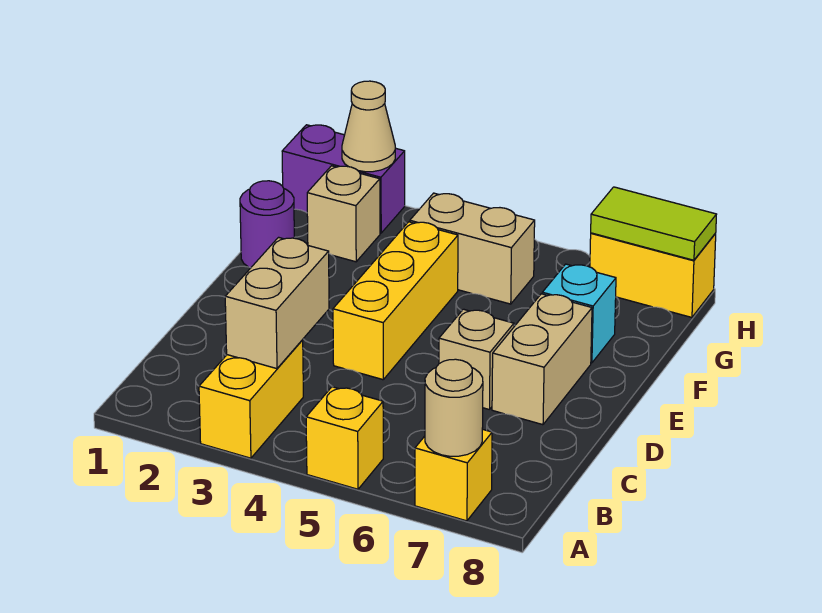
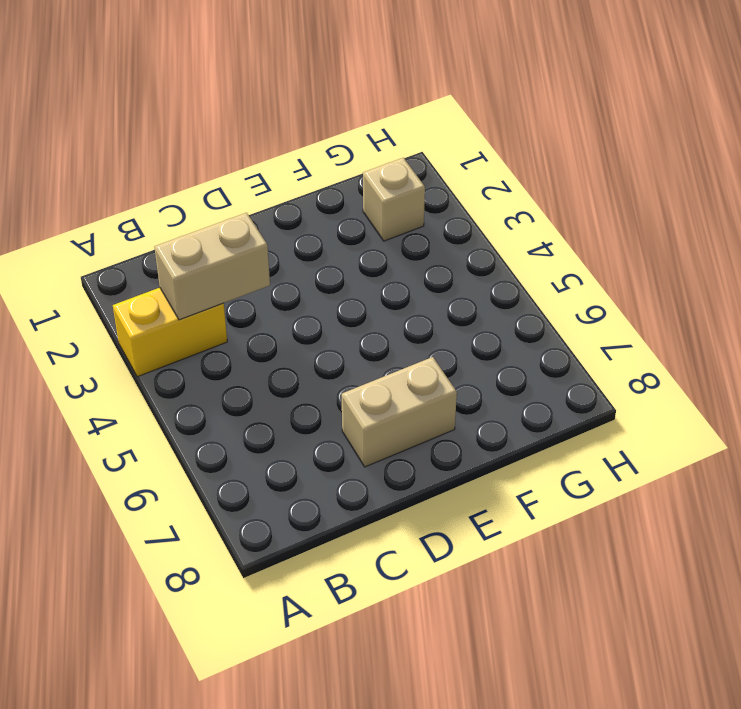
none -> yellow brick A5 level 1
none -> yellow brick A7 level 1
none -> yellow brick D4:F4 level 1

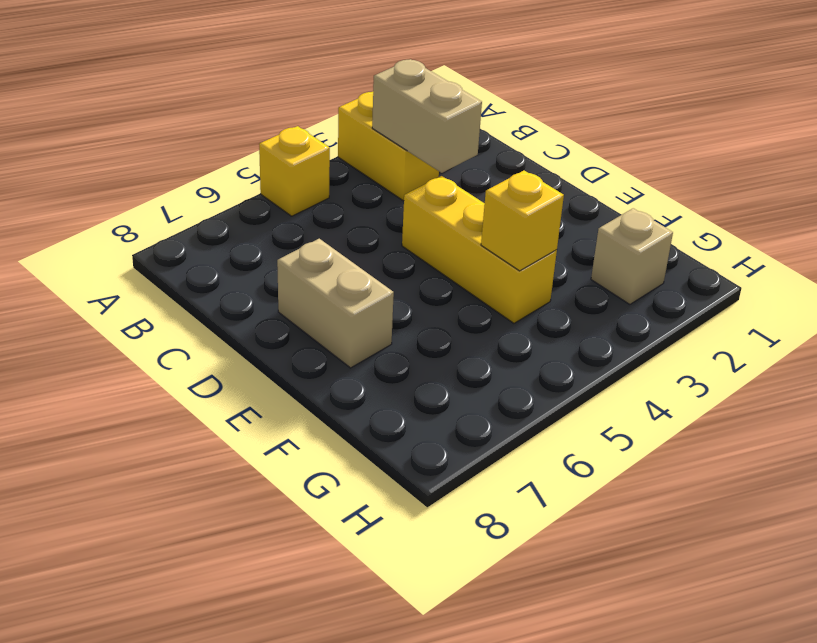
yellow brick F4 level 2 -> yellow brick A7 level 1
none -> tan brick D6 level 1
none -> purple round brick F1 level 1
none -> cyan brick F7 level 1

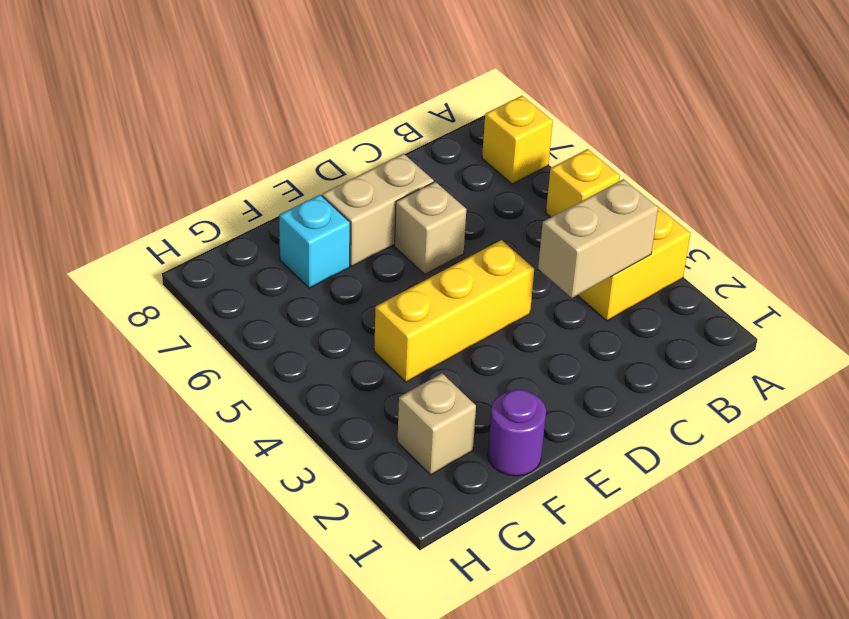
none -> tan brick G4:G5 level 1
none -> purple brick H1:H2 level 1
none -> yellow brick H7:H8 level 1

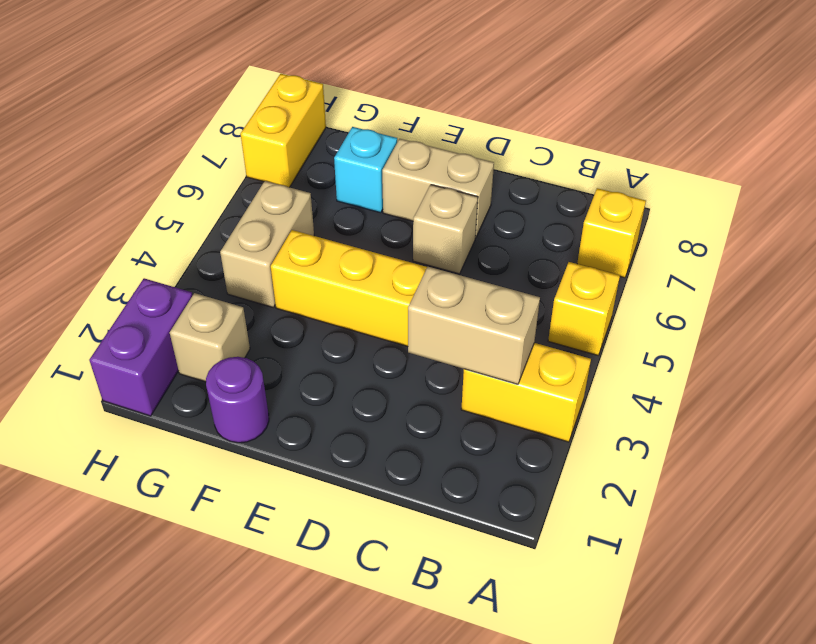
none -> tan round brick A7 level 2
none -> tan cone H2 level 2
none -> lime tile H7:H8 level 2

